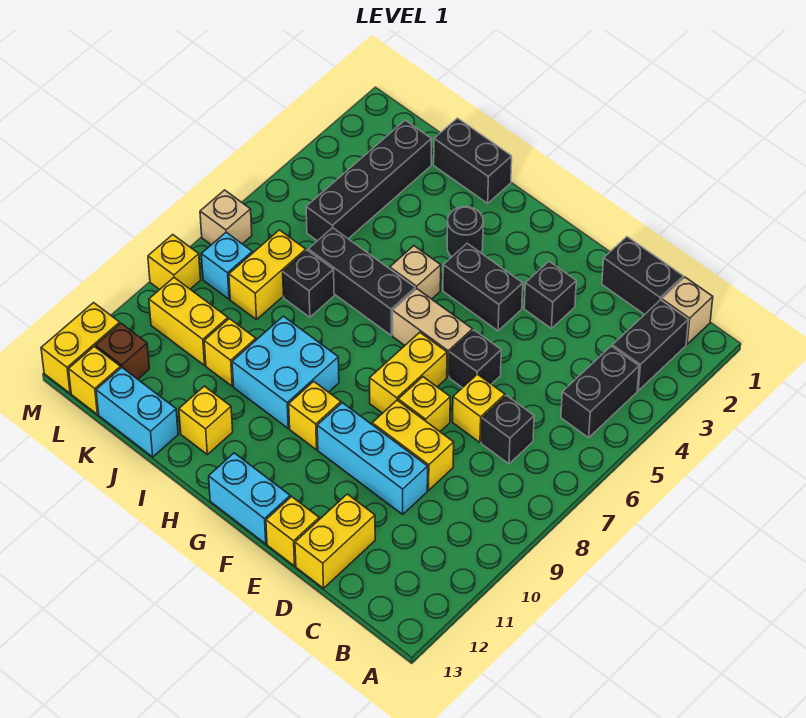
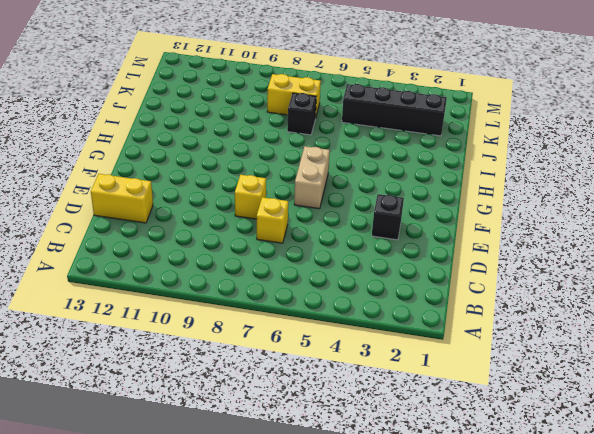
none -> tan brick B1 level 1
none -> black brick B2:B3 level 1
none -> black brick B4:B5 level 1
none -> black brick C1:D1 level 1

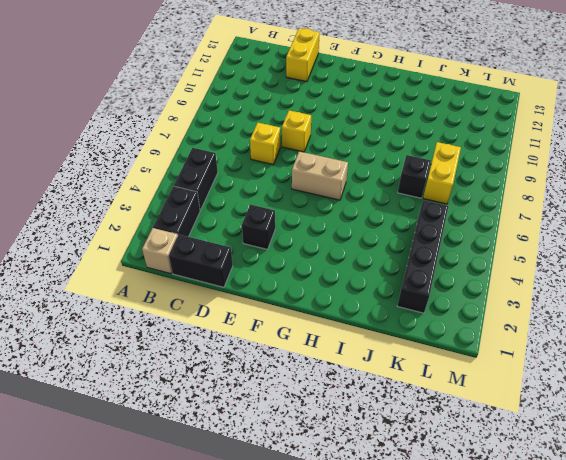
none -> black brick C7 level 1
none -> yellow brick D9:E9 level 1
none -> cyan brick D10:F10 level 1
none -> black brick E6 level 1

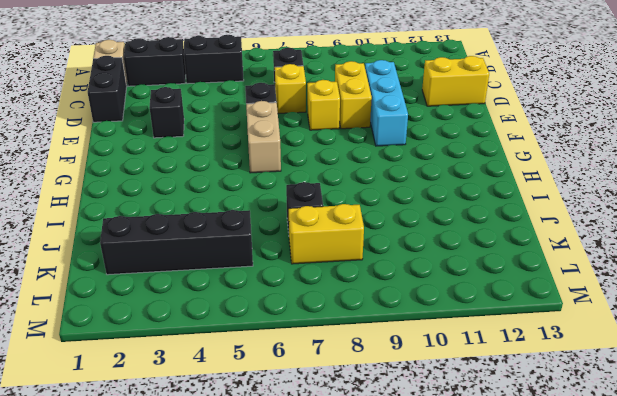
none -> yellow brick E13 level 1
none -> black brick F4:G4 level 1
none -> yellow brick F7:F8 level 1
none -> cyan brick F13:G13 level 1

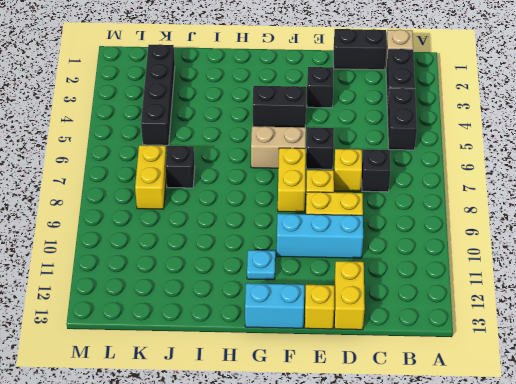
cyan plate G11 level 1 -> none
none -> yellow brick G10 level 1
none -> black round brick H3 level 1
none -> tan brick H5 level 1
none -> black brick H6:J6 level 1

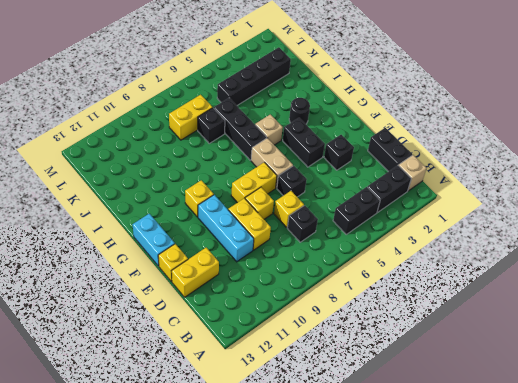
none -> cyan brick H9:I10 level 1
none -> black brick I1:J1 level 1
none -> yellow brick I12 level 1
none -> yellow brick J10 level 1

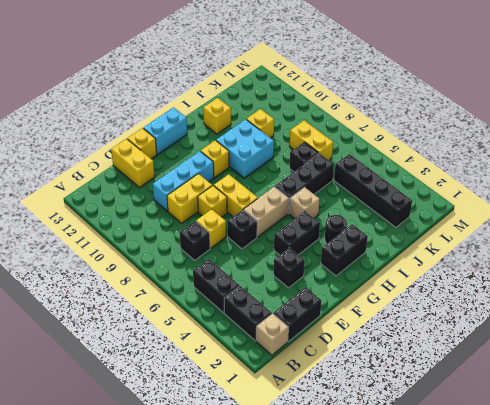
black brick G2:H2 level 1 -> black brick I1:J1 level 1
none -> cyan brick J13:K13 level 1
none -> yellow brick K10:L10 level 1
none -> cyan brick L8 level 1
none -> brown brick L12 level 1

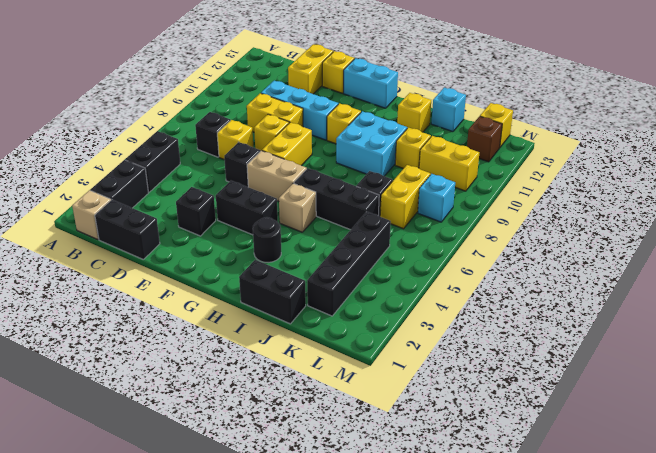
cyan brick J13 level 1 -> cyan brick J13:K13 level 1
none -> tan brick M7 level 1
none -> yellow brick M9 level 1
none -> yellow brick M12:M13 level 1

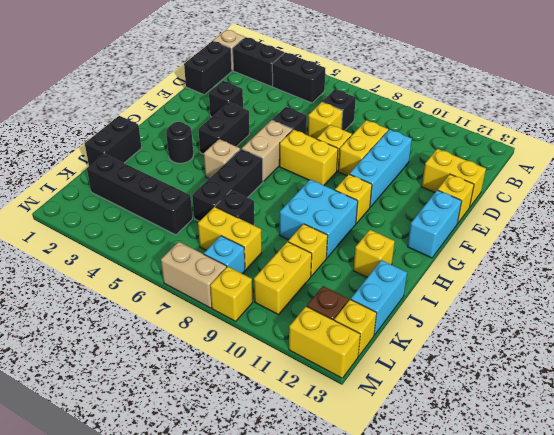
tan brick M7:M8 level 1 -> tan brick M7 level 1

